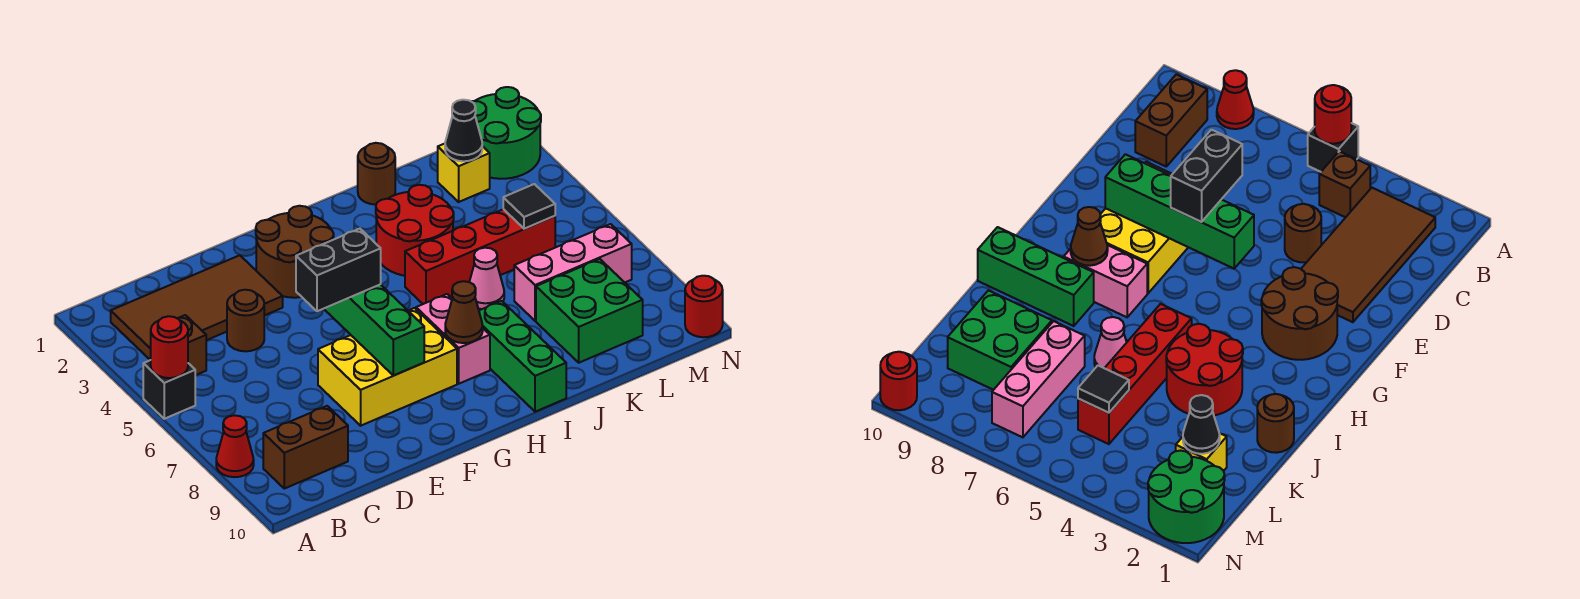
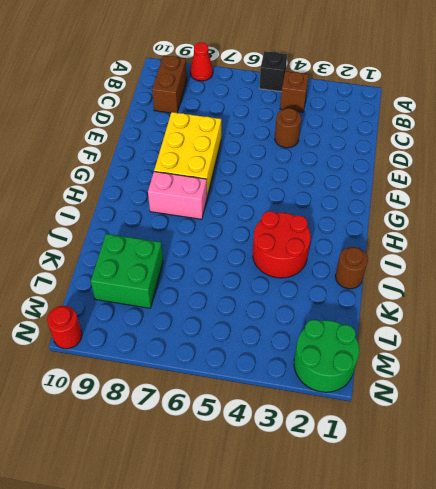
none -> brown tile B2:E3 level 1
none -> brown round brick F2:G3 level 1
none -> red brick I5:L5 level 1

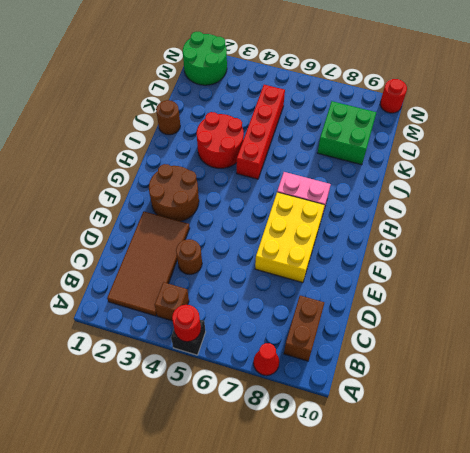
none -> green brick I8:I10 level 1
none -> pink cone J6 level 1
none -> pink brick K7:M7 level 1

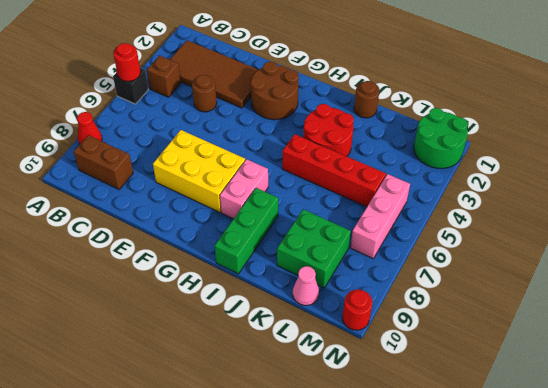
pink cone L10 level 1 -> pink cone J6 level 1
pink brick M5:M7 level 1 -> pink brick K7:M7 level 1
none -> yellow brick L2 level 1
none -> green brick F5:F8 level 2
none -> brown cone H8 level 2

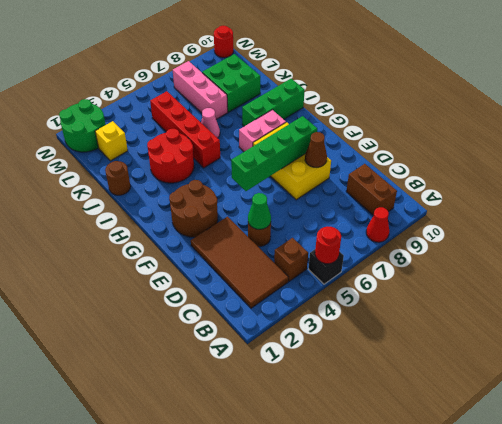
green cone D4 level 2 -> none
brown cone E8 level 2 -> brown cone H8 level 2
none -> black cone L2 level 2
none -> black tile L5 level 2
none -> black brick E6:F6 level 3

